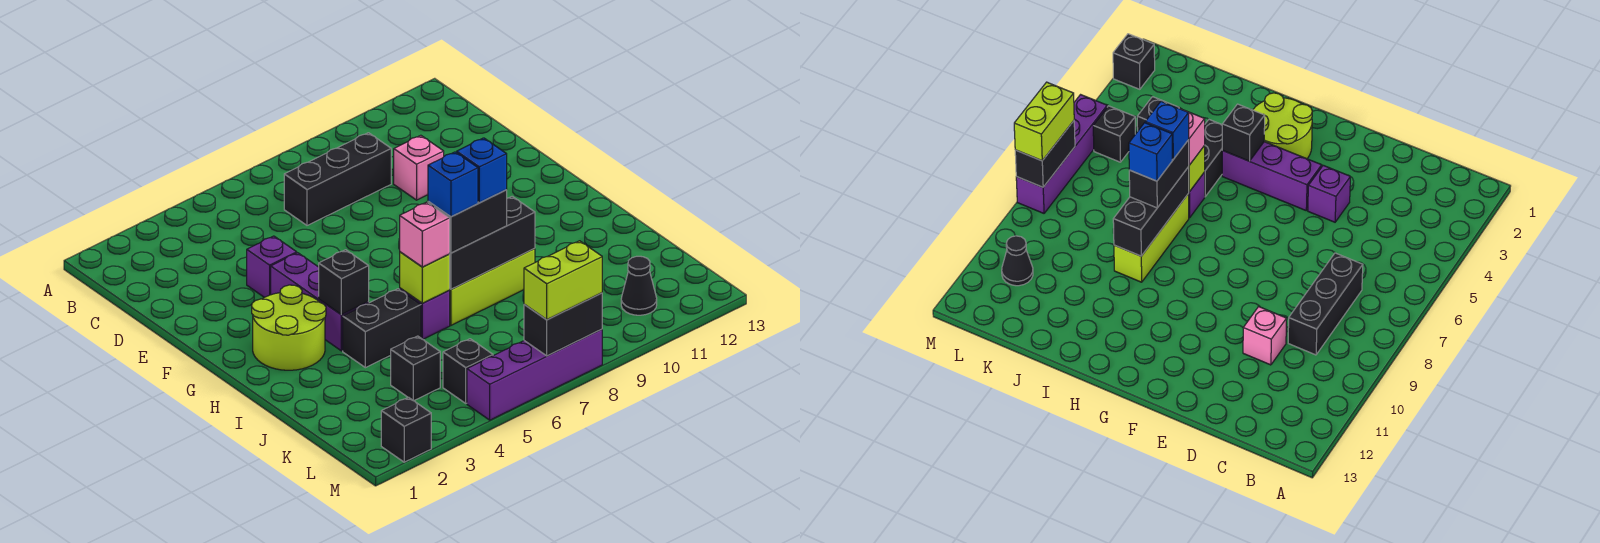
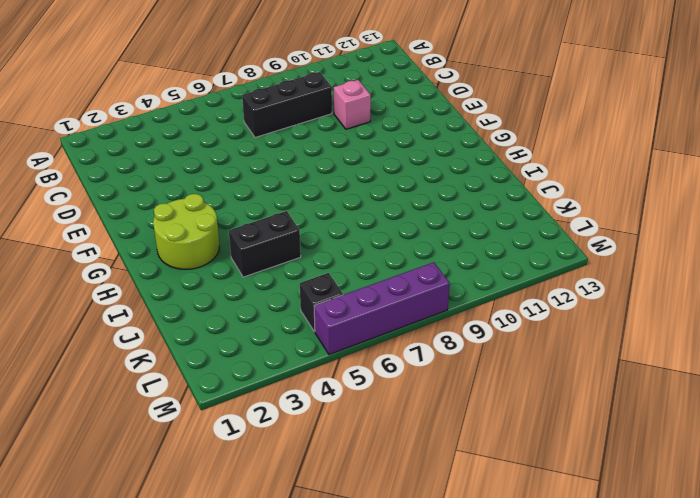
none -> purple brick E4 level 1
none -> purple brick F4:H4 level 1
none -> purple brick I6 level 1

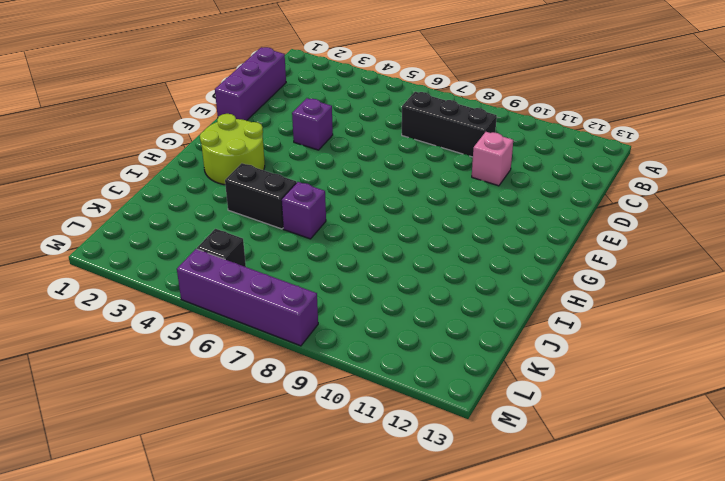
purple brick C1:E1 level 1 -> purple brick F4:H4 level 1
none -> lime brick I7:I9 level 1
none -> black brick K4 level 1
none -> black cone L11 level 1

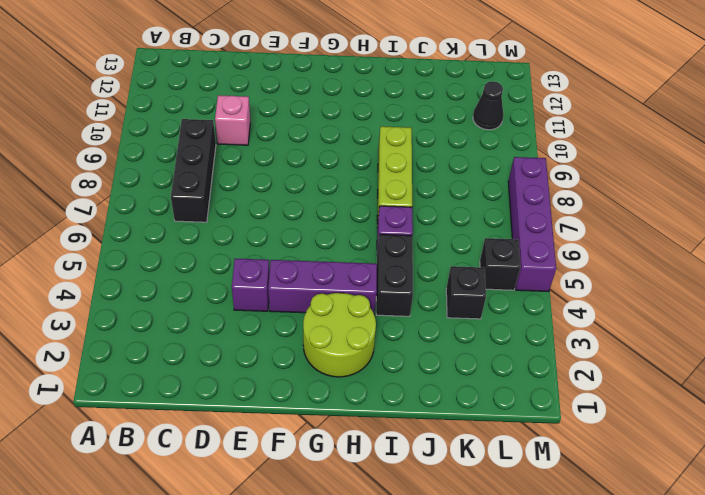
none -> black brick M2 level 1
none -> black brick H4 level 2
none -> lime brick I6 level 2

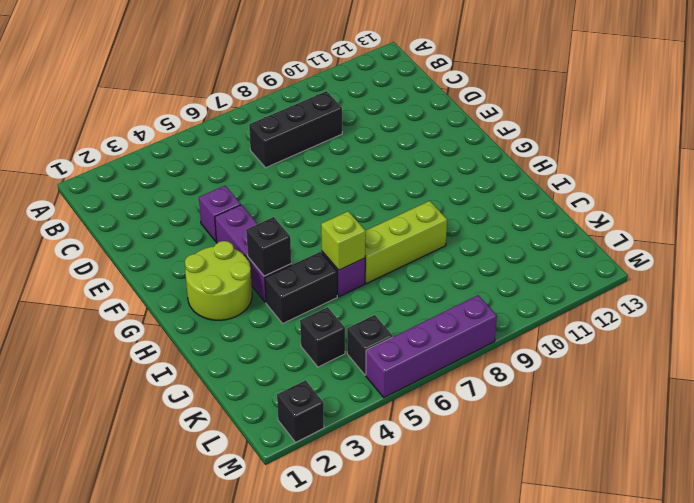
none -> pink brick D10 level 1
none -> black cone L11 level 1
none -> black brick I7:I9 level 2

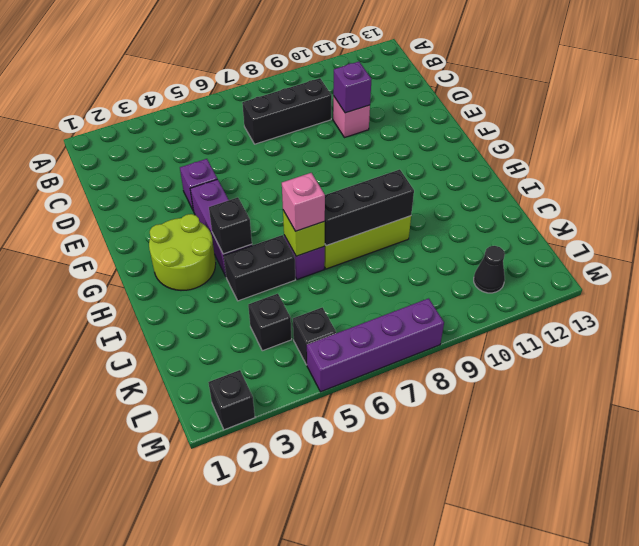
purple brick D10 level 2 -> none
none -> black brick M7:M8 level 2
none -> black brick I7:I8 level 3
none -> lime brick M7:M8 level 3

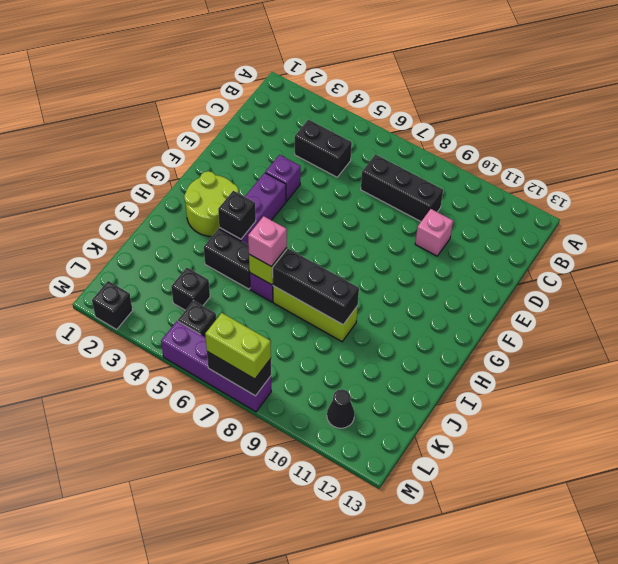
black brick C4:C5 level 1 -> black brick I7:I8 level 3
none -> blue brick I7 level 4
none -> blue brick I8 level 4

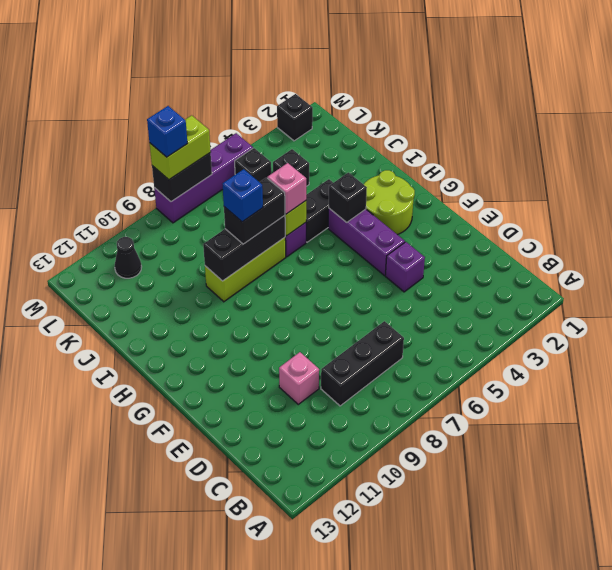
blue brick M8 level 4 -> blue brick I7 level 4

